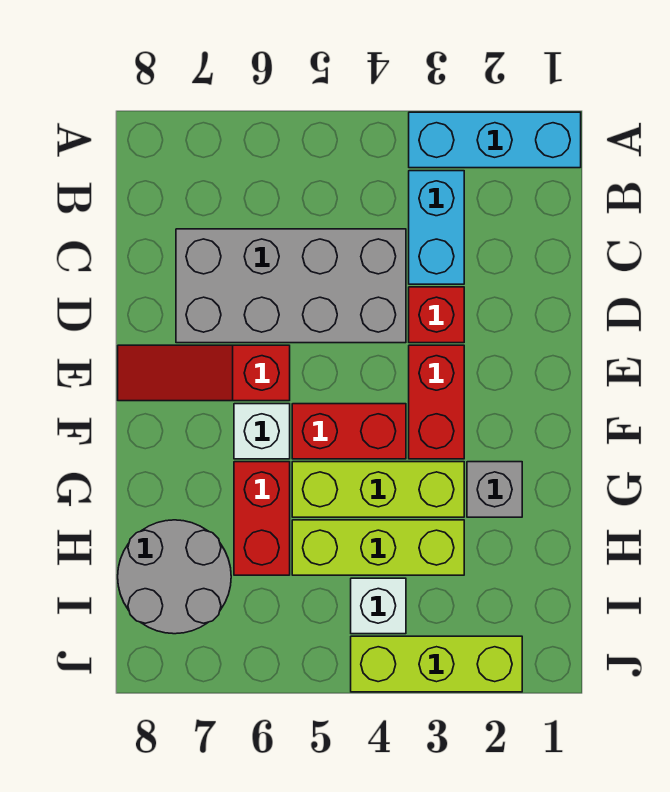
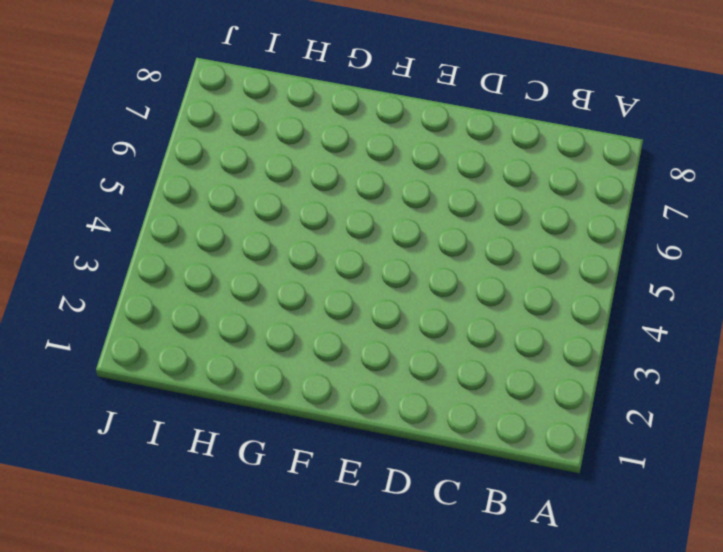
none -> cyan brick A1:A3 level 1
none -> cyan brick B3:C3 level 1
none -> grey brick C4:D7 level 1

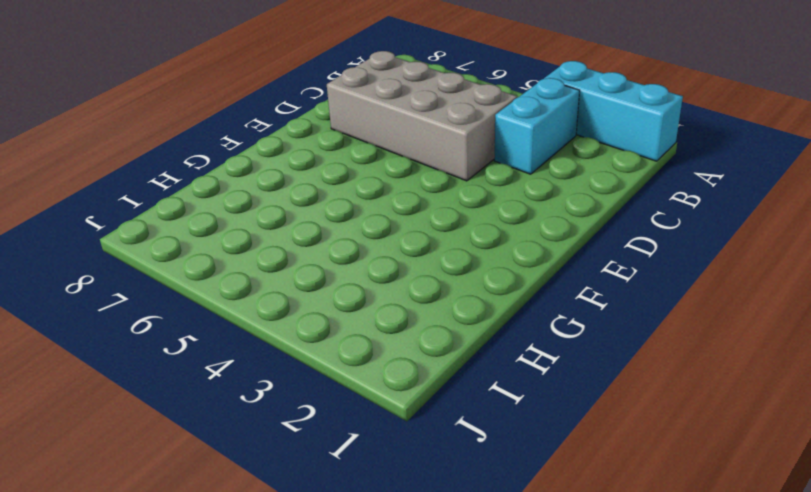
none -> red brick D3 level 1
none -> red brick E3:F3 level 1
none -> red slope E6:E8 level 1 top 6

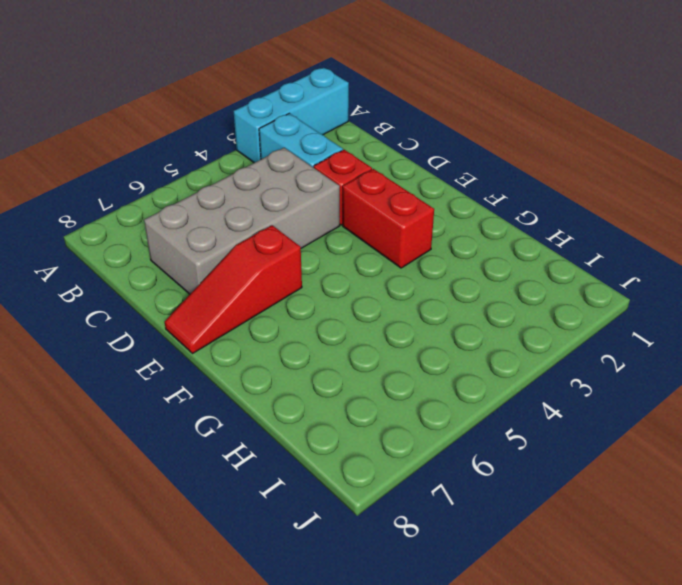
none -> red brick F4:F5 level 1
none -> white brick F6 level 1
none -> grey brick G2 level 1

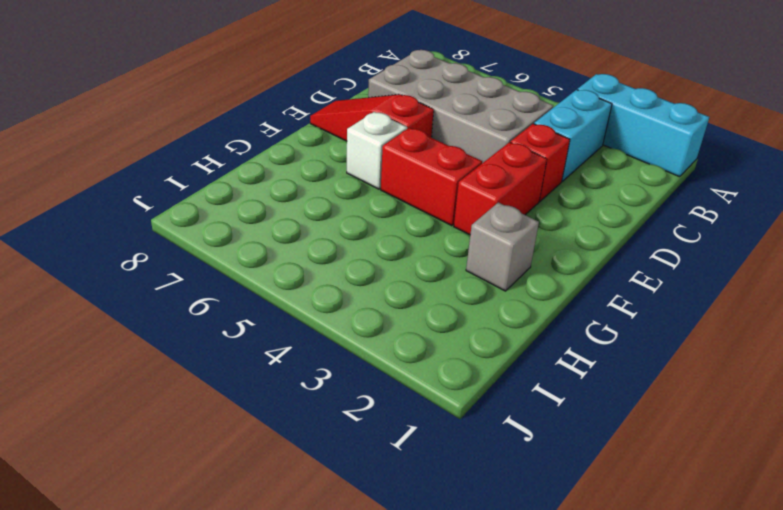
none -> lime brick G3:G5 level 1
none -> red brick G6:H6 level 1
none -> lime brick H3:H5 level 1

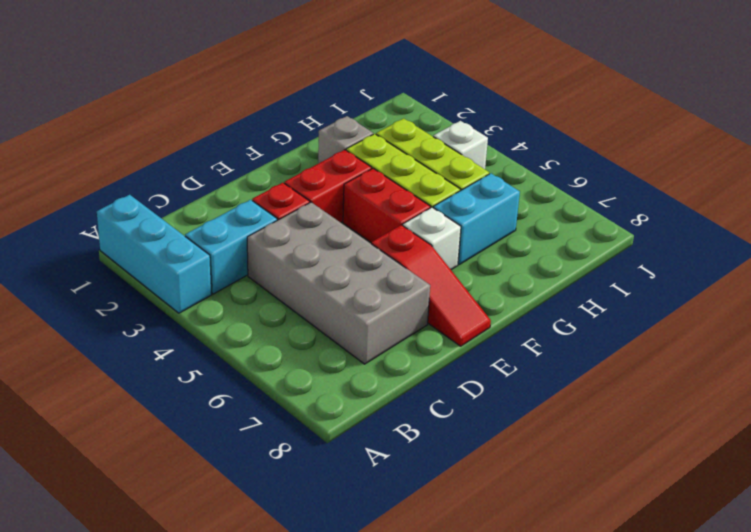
cyan brick G6:H6 level 1 -> red brick G6:H6 level 1
none -> grey round brick H7:I8 level 1
none -> lime brick J2:J4 level 1

